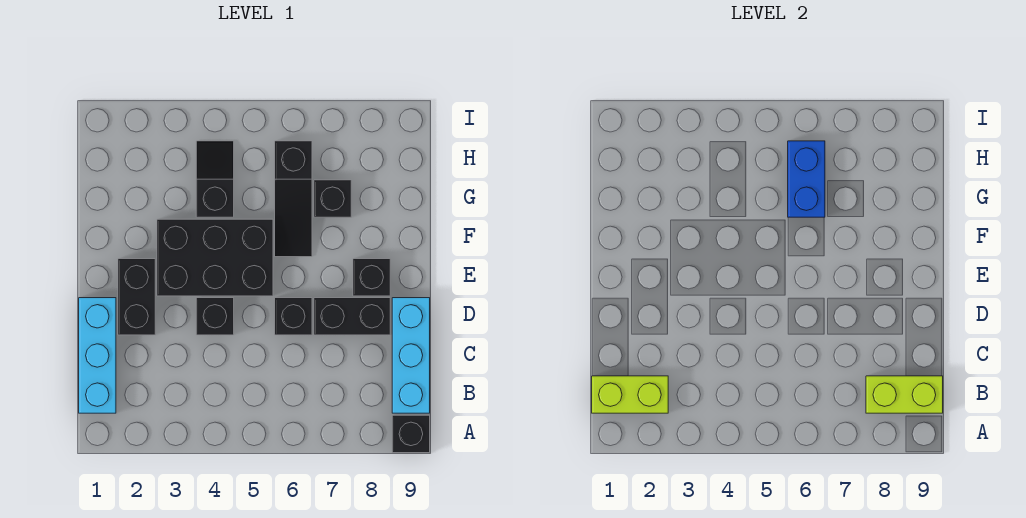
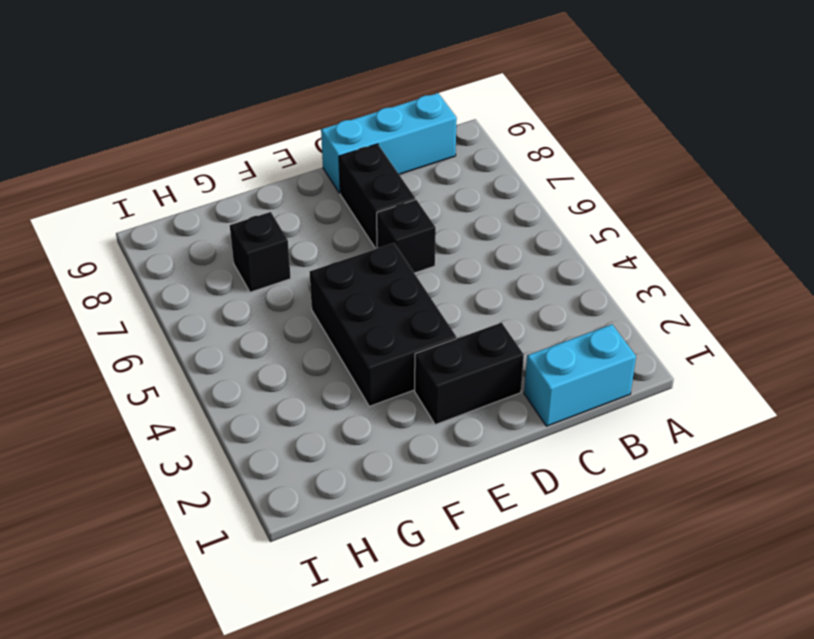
cyan brick B1:C1 level 1 -> cyan brick B1:D1 level 1
none -> black brick A9 level 1
none -> black brick D4 level 1
none -> black brick E8 level 1

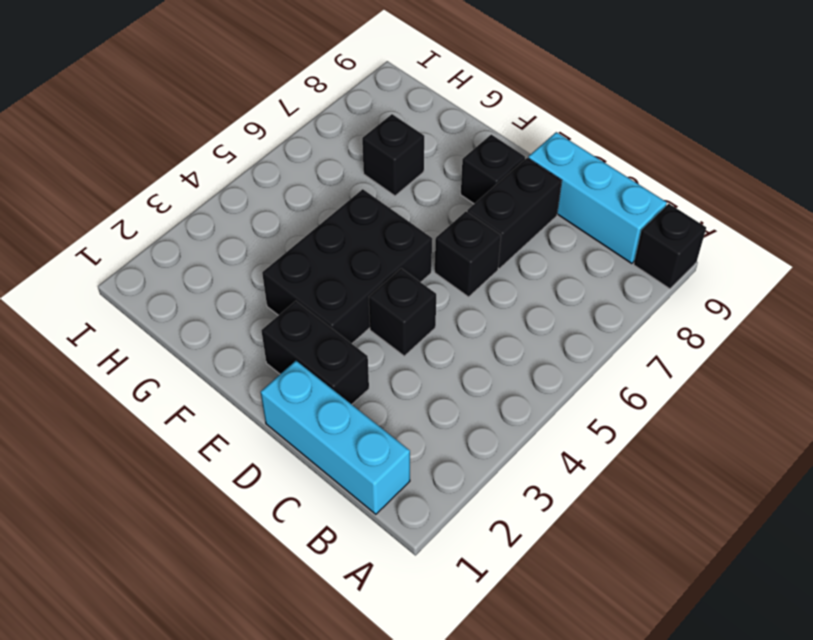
none -> black slope F6:H6 level 1 top H
none -> black slope G4:H4 level 1 top G
none -> lime brick B1:B2 level 2

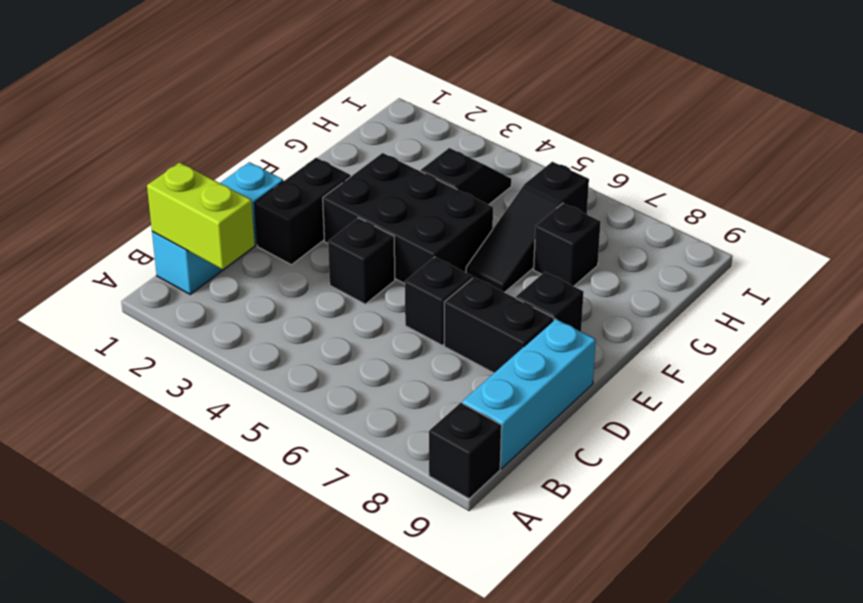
none -> lime brick B8:B9 level 2
none -> blue brick G6:H6 level 2

